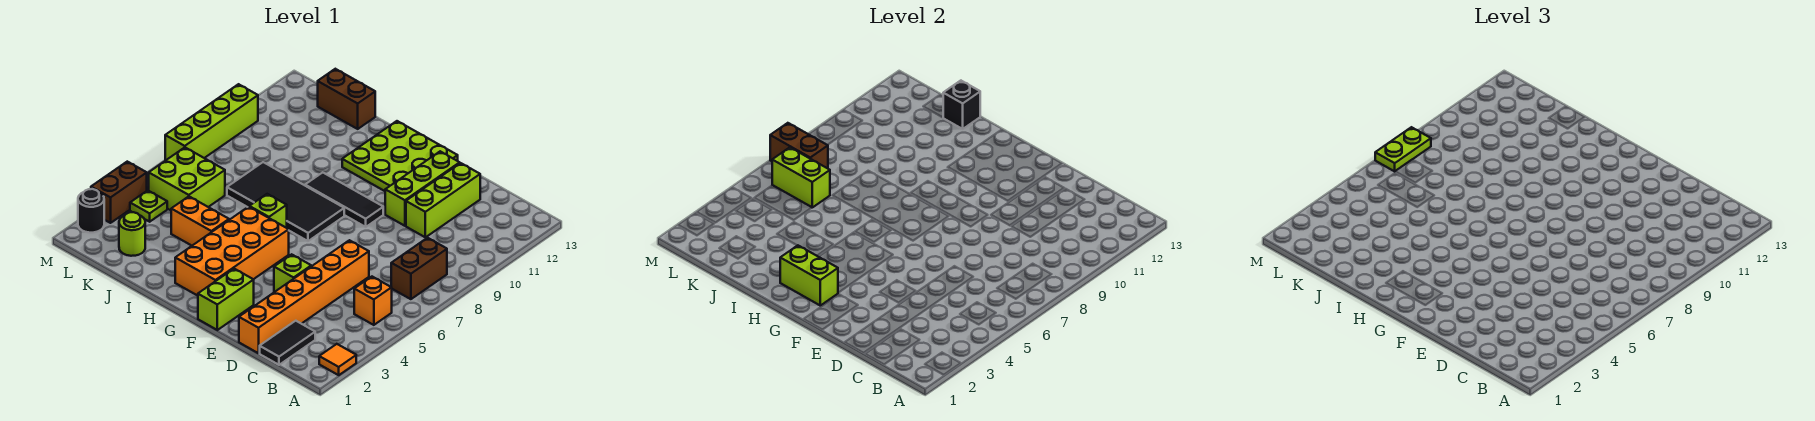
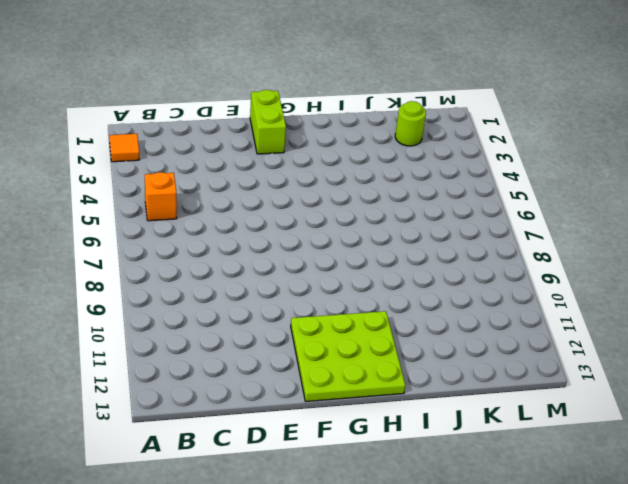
none -> brown brick B7:B8 level 1
none -> black tile C1:C2 level 1
none -> orange brick D1:D6 level 1

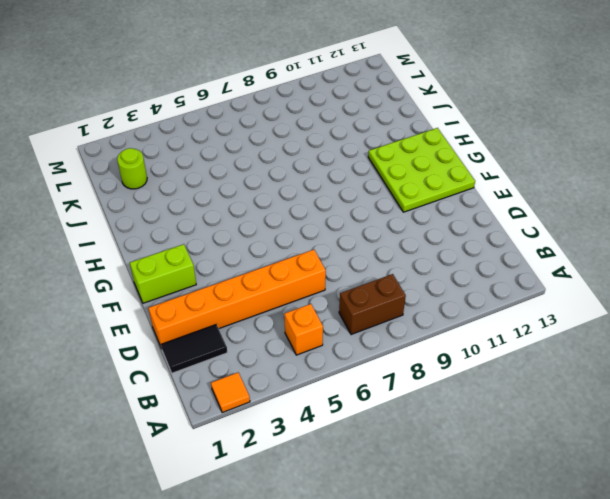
none -> lime brick D10:D12 level 1
none -> lime brick E4 level 1
none -> lime brick E10:E12 level 1

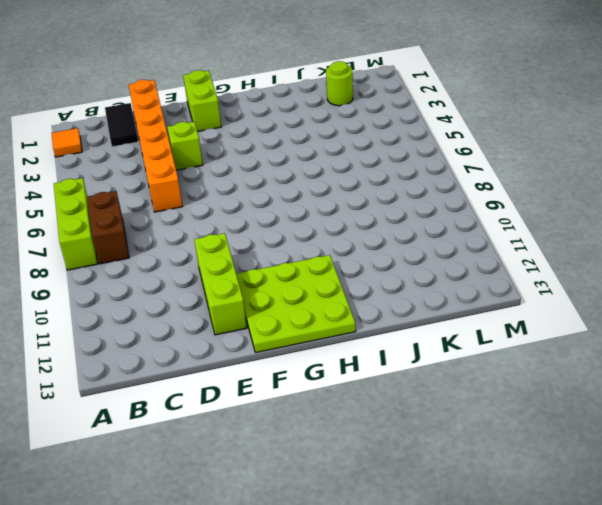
lime brick A6:A8 level 1 -> lime brick D10:D12 level 1
none -> orange brick B5 level 1
none -> black tile F9:H9 level 1
none -> orange brick G2:H5 level 1

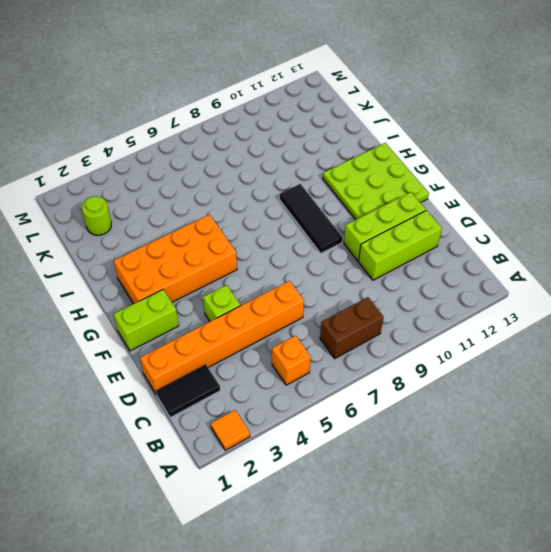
none -> black tile G7:J8 level 1
none -> lime brick H6 level 1
none -> orange brick I4:J4 level 1

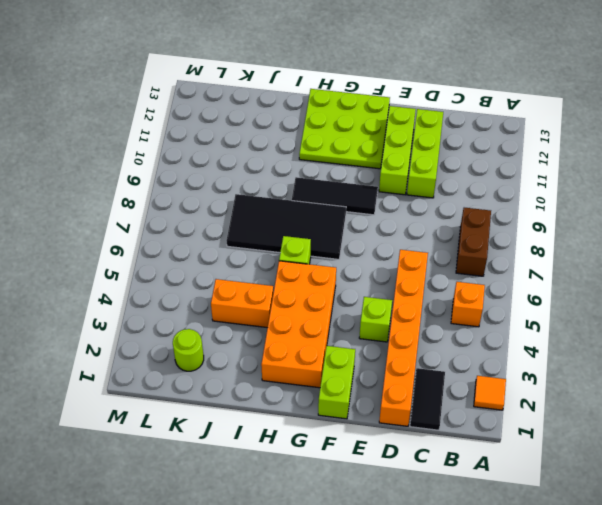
none -> brown brick J13:K13 level 1
none -> lime brick K5:L6 level 1
none -> lime plate L4 level 1

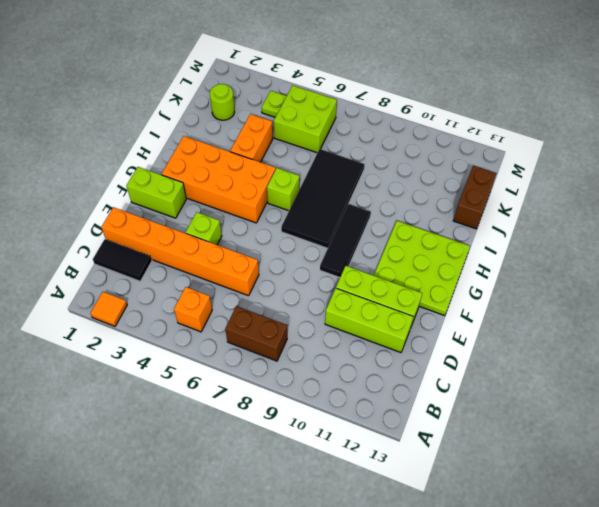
none -> black round brick M2 level 1
none -> brown brick M3:M4 level 1
none -> lime brick M7:M10 level 1

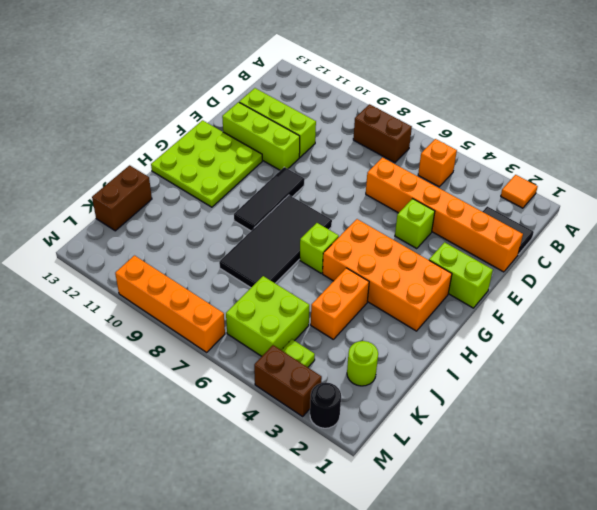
orange brick M7:M10 level 1 -> lime brick M7:M10 level 1
none -> lime brick G2:H2 level 2
none -> black brick J13 level 2
none -> lime brick K6:L6 level 2

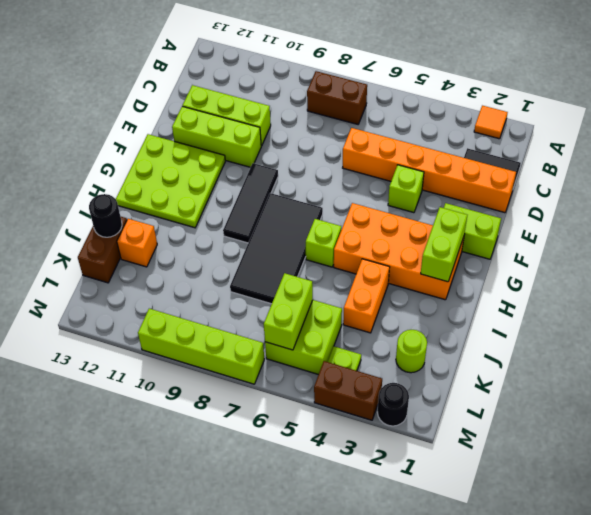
orange brick J12 level 1 -> orange brick B5 level 1
black round brick J13 level 2 -> black brick J13 level 2
none -> brown brick L7:M7 level 2
none -> lime plate M7:M8 level 3

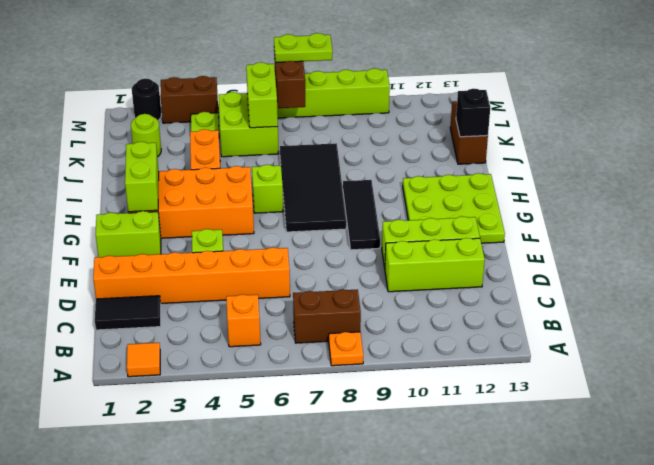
orange plate A8 level 1 -> none

